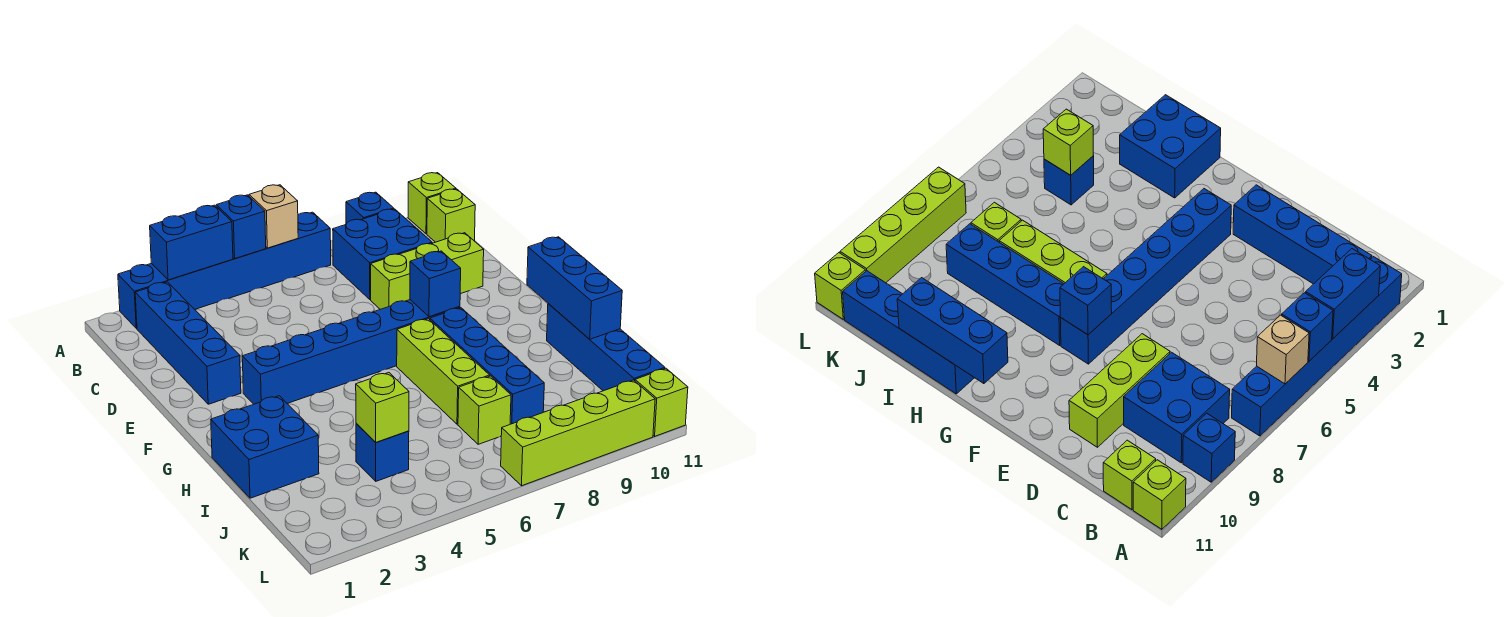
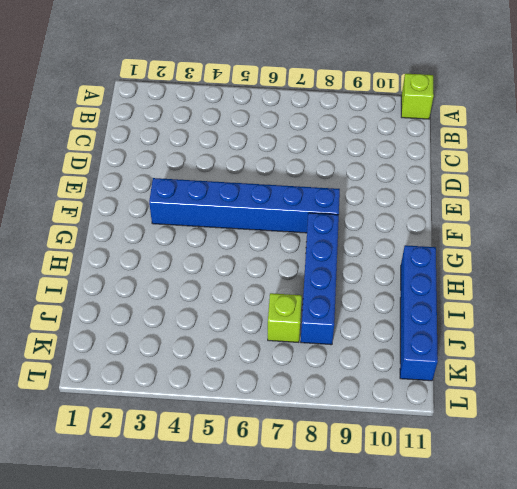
none -> blue brick A2:A7 level 1
none -> blue brick A9 level 1
none -> blue brick B2:E2 level 1

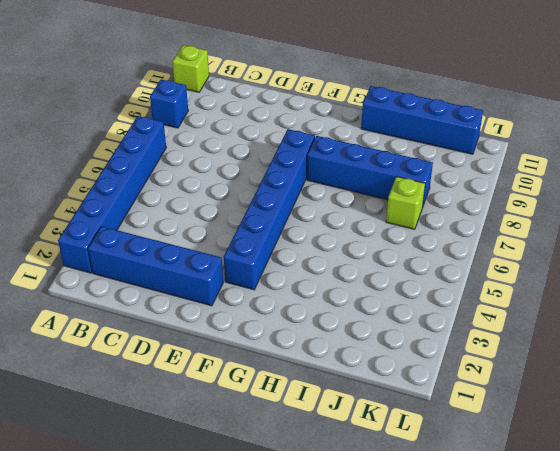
none -> blue brick B8:C9 level 1
none -> lime brick B11 level 1
none -> lime brick D8:D10 level 1

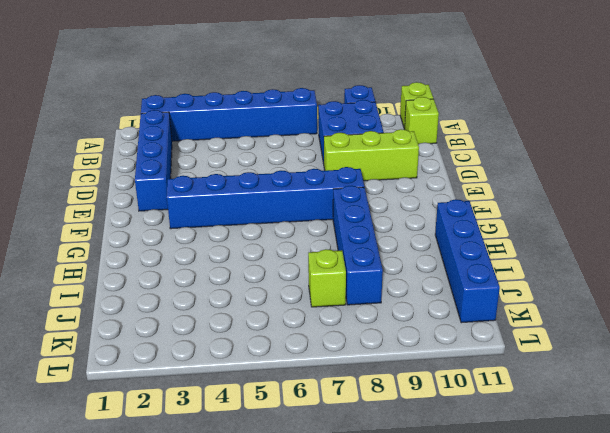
none -> lime brick G7:I7 level 1
none -> blue brick H1:I2 level 1
none -> blue brick J4 level 1

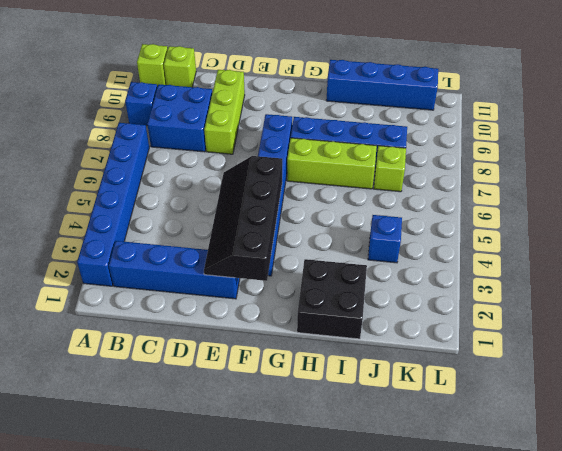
black slope E2:F5 level 2 top F -> none
black brick H1:I2 level 1 -> blue brick H1:I2 level 1
none -> lime brick L7:L10 level 1
none -> lime brick L11 level 1
none -> blue brick A3:A4 level 2

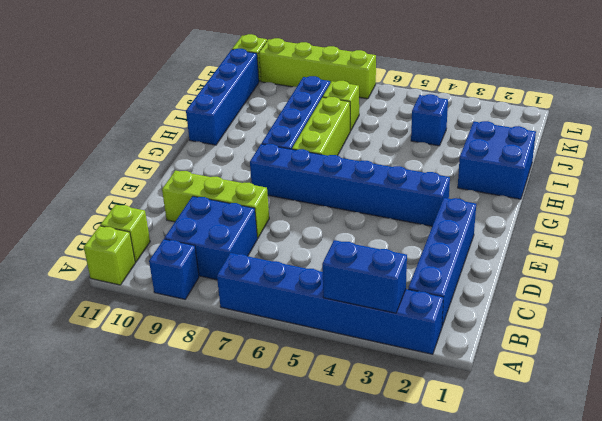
none -> blue brick A5 level 2
none -> tan brick A6 level 2
none -> blue brick F8 level 2

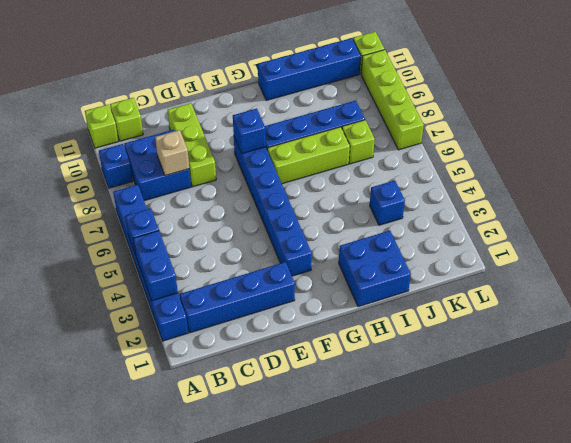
tan brick C8 level 2 -> tan brick A6 level 2
none -> blue brick G11:I11 level 2
none -> lime brick J4 level 2

